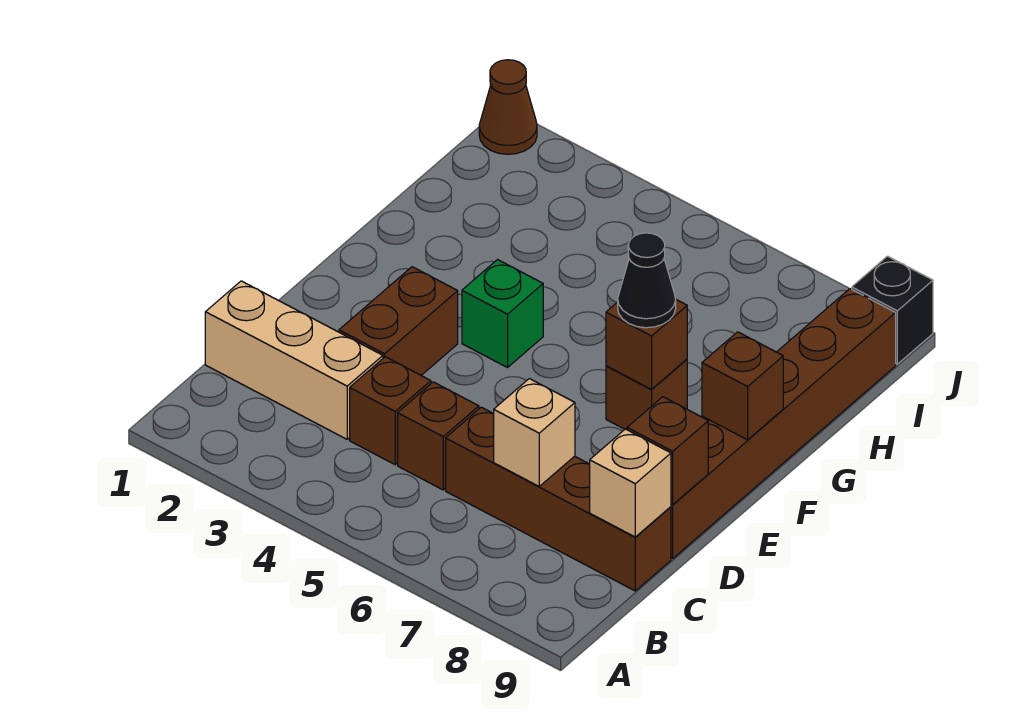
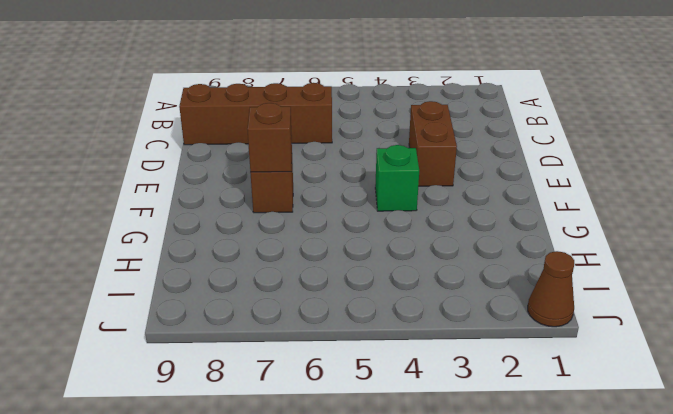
none -> tan brick C1:C3 level 1
none -> brown brick C4 level 1
none -> brown brick C5 level 1

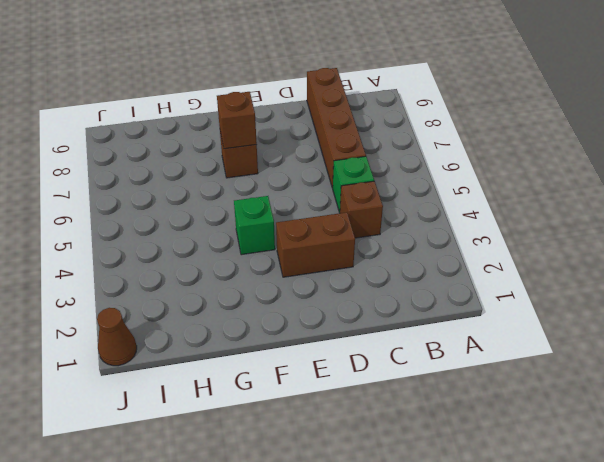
green brick C5 level 1 -> brown brick C5 level 1
none -> tan brick C1:C3 level 1
none -> brown brick D9:I9 level 1
none -> black brick J9 level 1

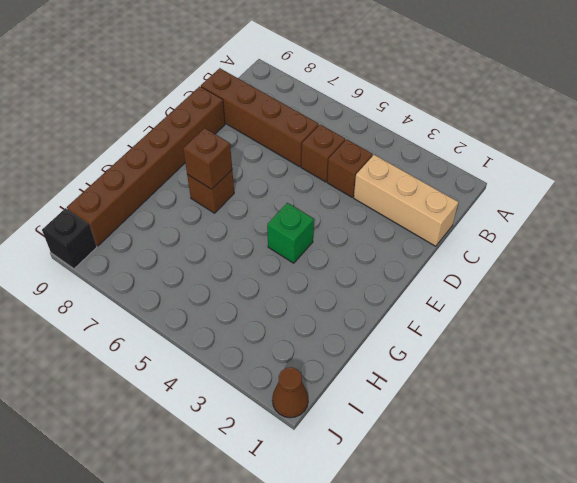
none -> brown brick D3:E3 level 1
none -> tan brick C7 level 2
none -> tan brick C9 level 2

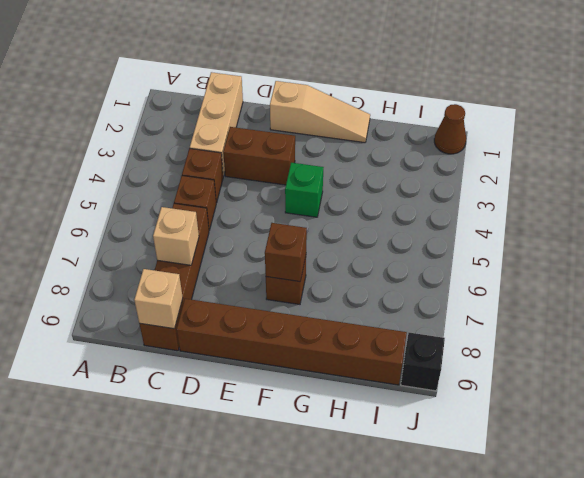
tan slope E1:G1 level 1 top E -> none
none -> brown brick D9 level 2
none -> brown brick F9 level 2
none -> black cone F7 level 3

